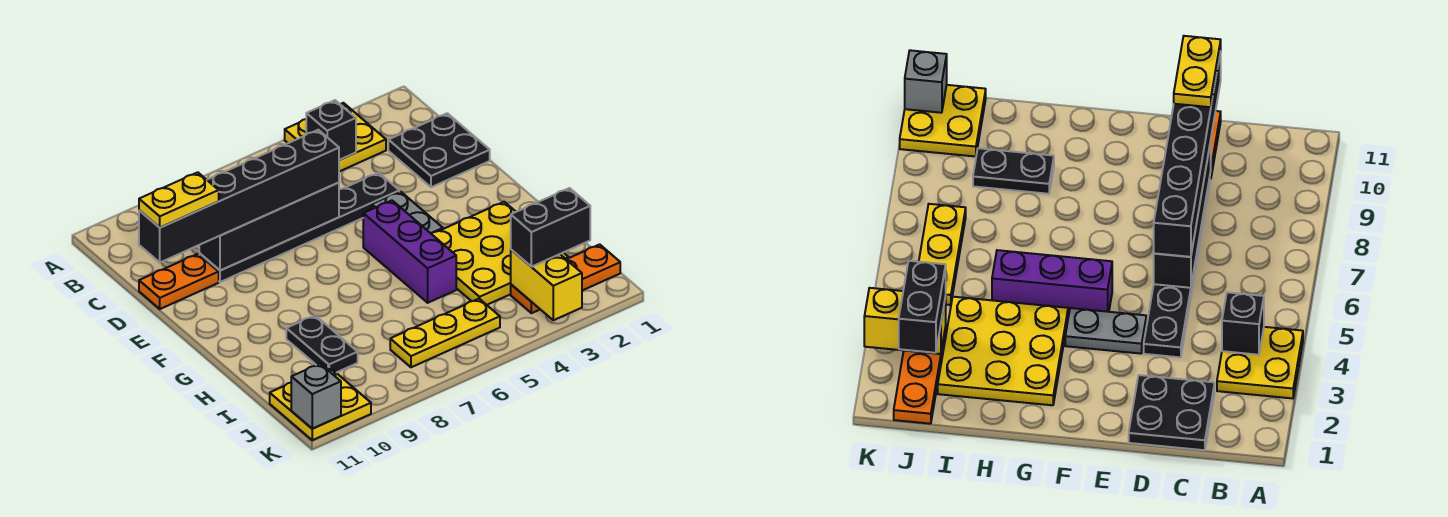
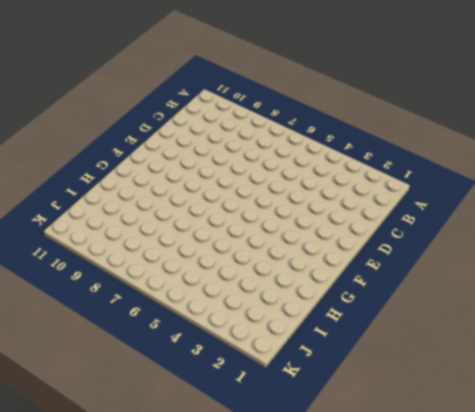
none -> yellow plate A3:B4 level 1
none -> black plate C1:D2 level 1
none -> black plate D4:D9 level 1

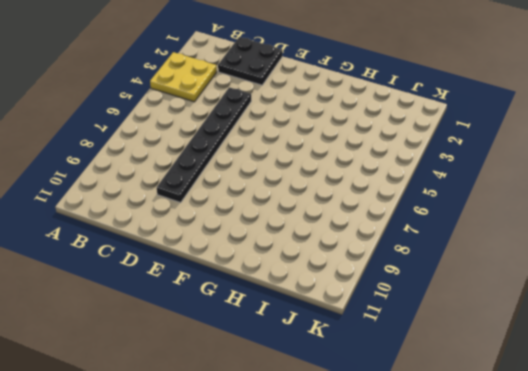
none -> orange plate D10:D11 level 1
none -> grey plate E4:F4 level 1
none -> purple brick F5:H5 level 1

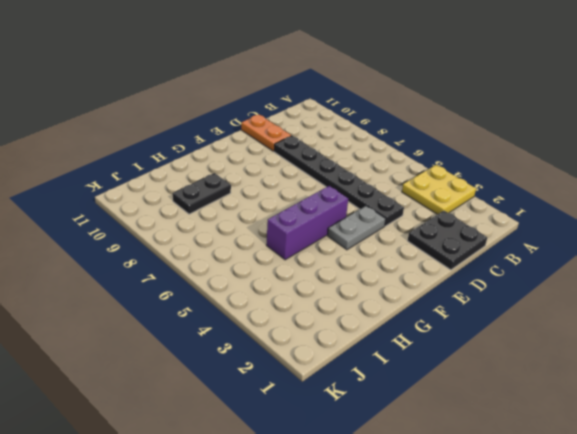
none -> yellow plate G2:I4 level 1
none -> orange plate J1:J3 level 1
none -> yellow plate J5:J7 level 1

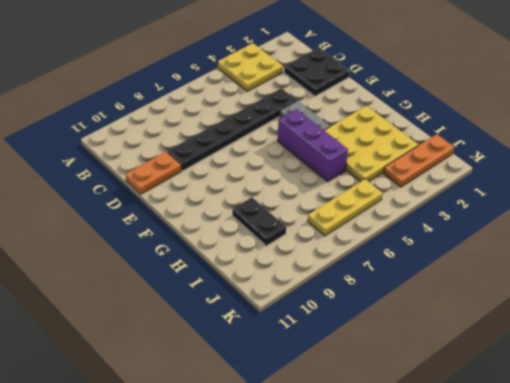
none -> yellow plate J10:K11 level 1
none -> black brick B4 level 2
none -> black brick D6:D9 level 2

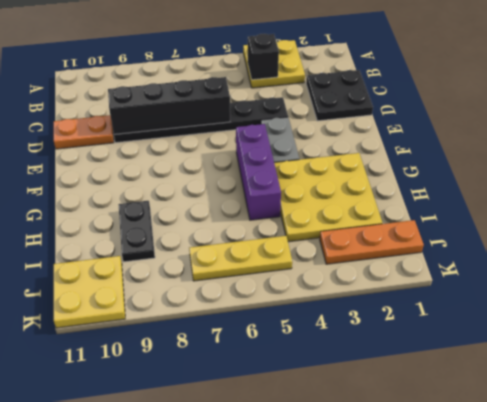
none -> yellow brick J3:K3 level 2
none -> grey brick K11 level 2
none -> black brick D6:D11 level 3

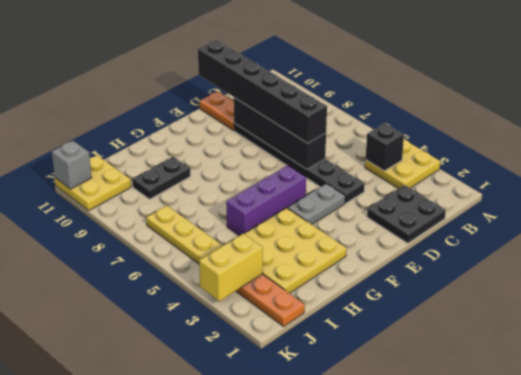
none -> black brick J2:J3 level 3
none -> yellow plate D10:D11 level 4

